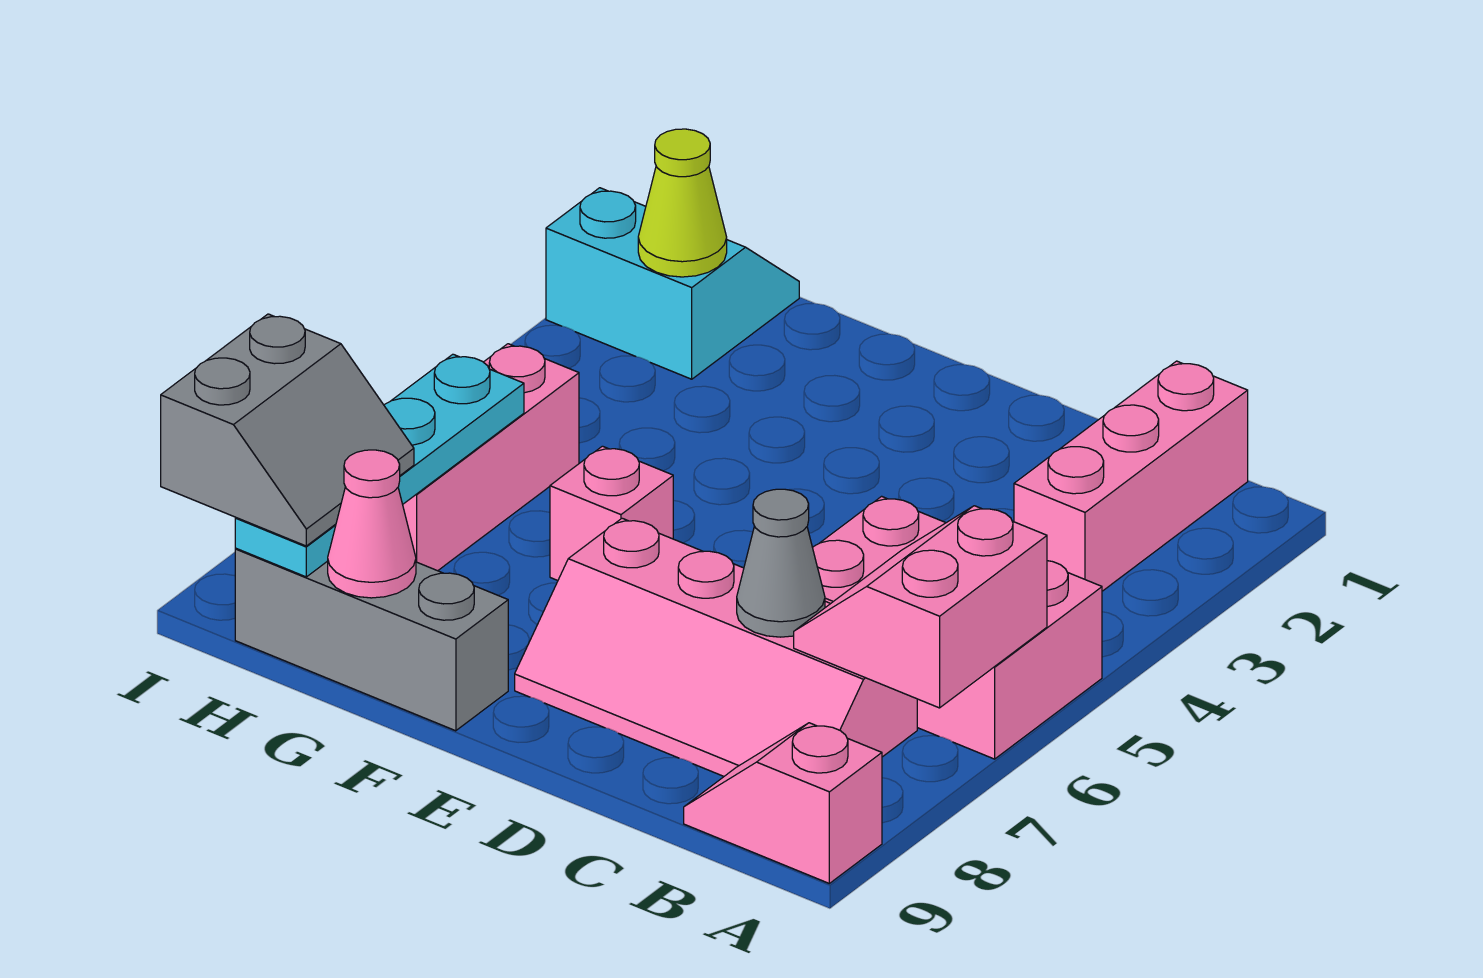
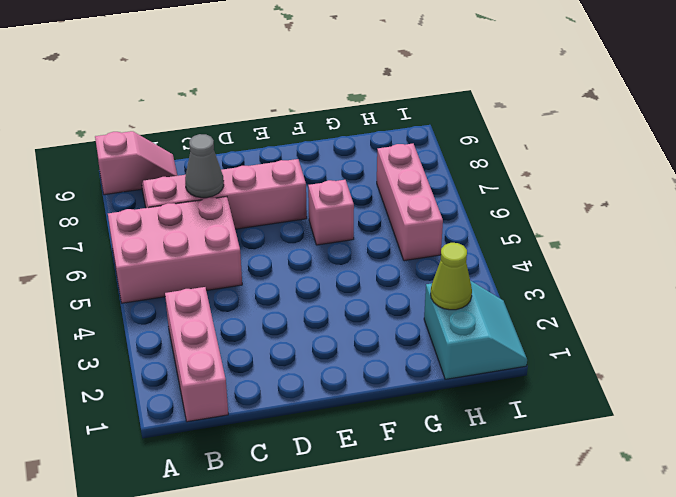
cyan slope H1:I2 level 1 top H -> cyan slope H1:I2 level 1 top 2
none -> grey brick F9:H9 level 1
none -> pink slope A6:B7 level 2 top A
none -> pink cone G9 level 2

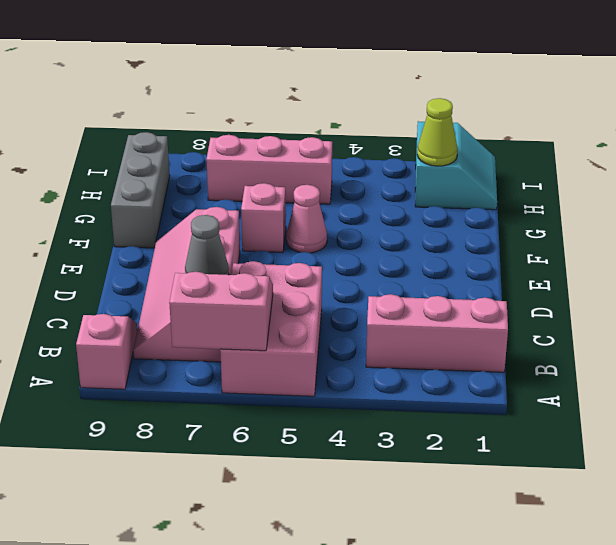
pink cone F5 level 1 -> pink cone G9 level 2
none -> cyan plate H6:H9 level 2
none -> grey slope H8:I9 level 3 top I

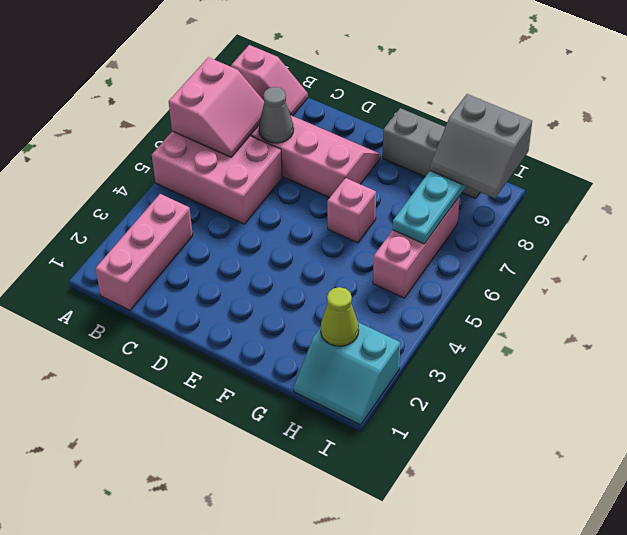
grey slope H8:I9 level 3 top 9 -> grey slope H8:I9 level 3 top I
none -> pink cone G9 level 2

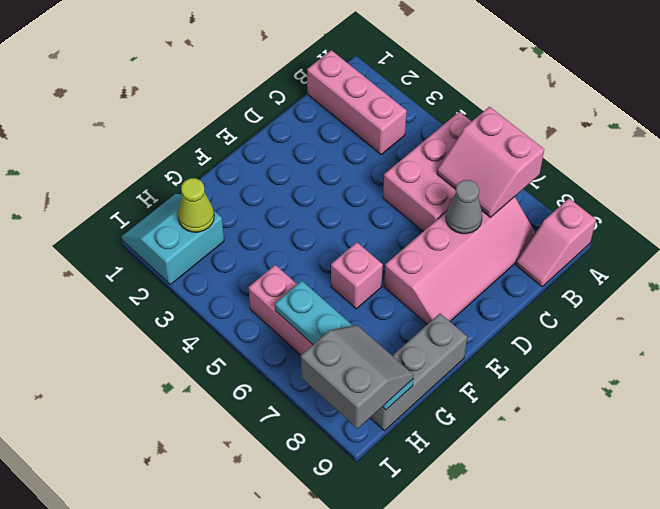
none -> pink cone G9 level 2

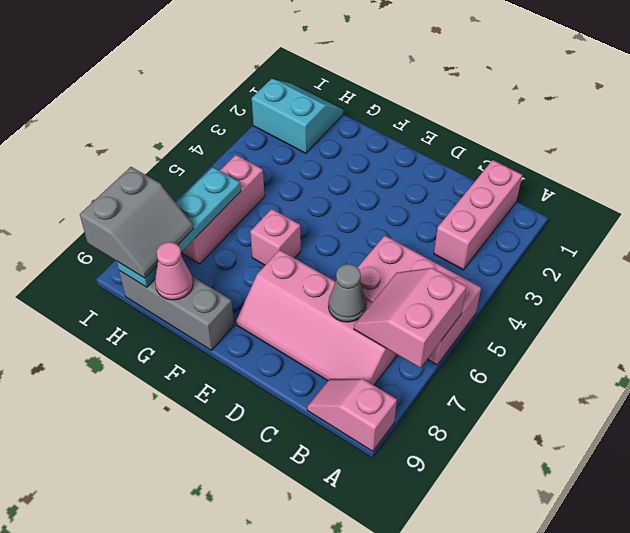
none -> lime cone H2 level 2

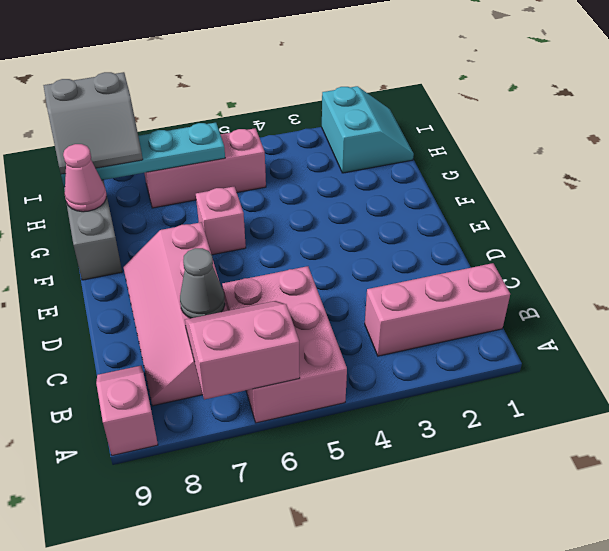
none -> lime cone H2 level 2

